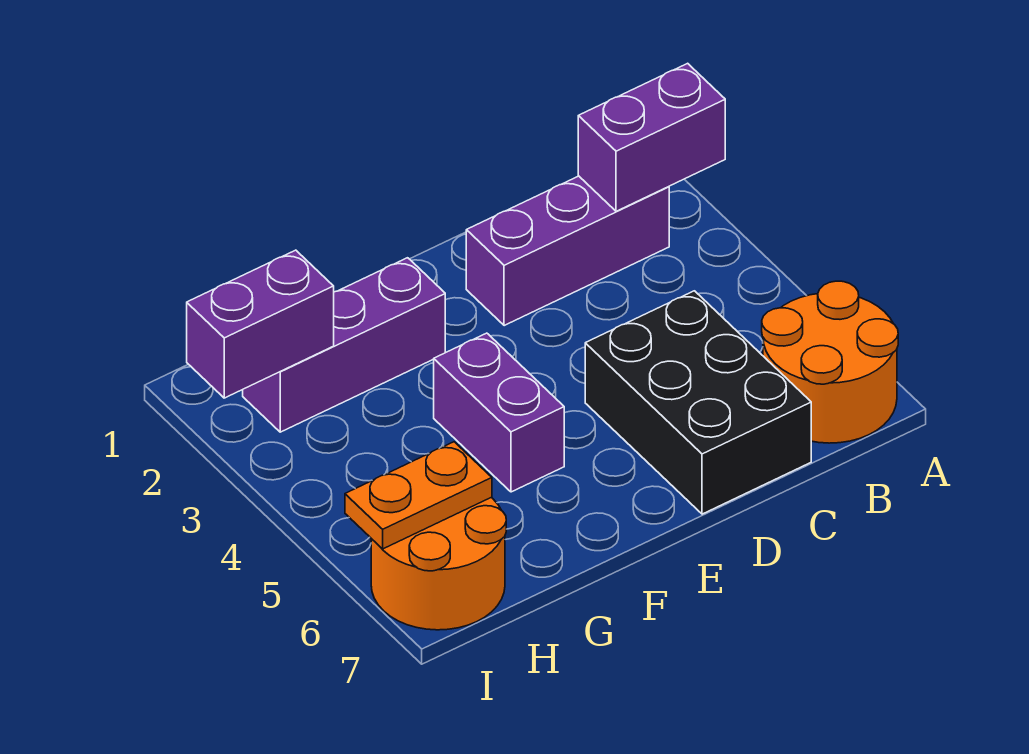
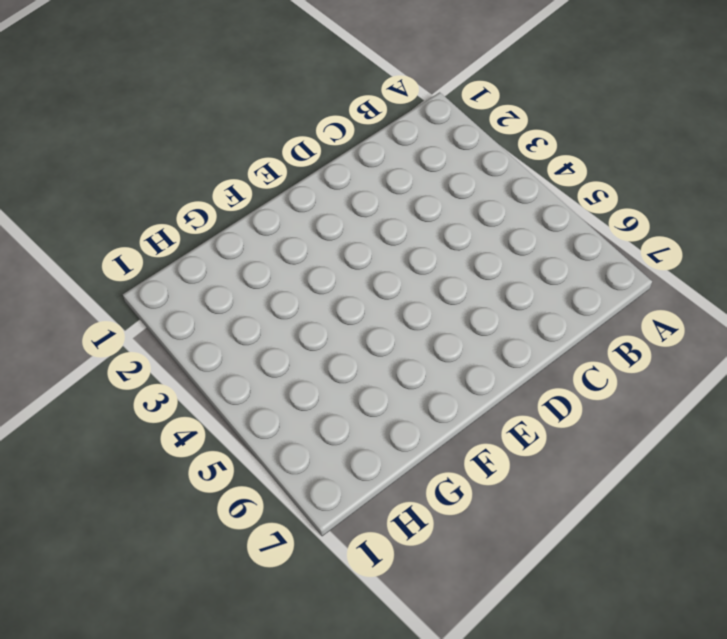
none -> orange round brick A6:B7 level 1
none -> purple brick B2:D2 level 1

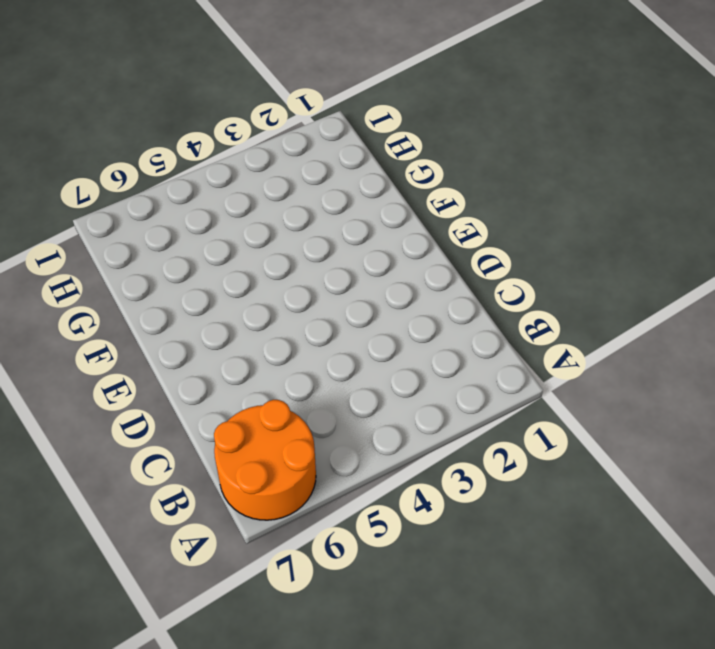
none -> purple brick B2:D2 level 1
none -> black brick C5:D7 level 1

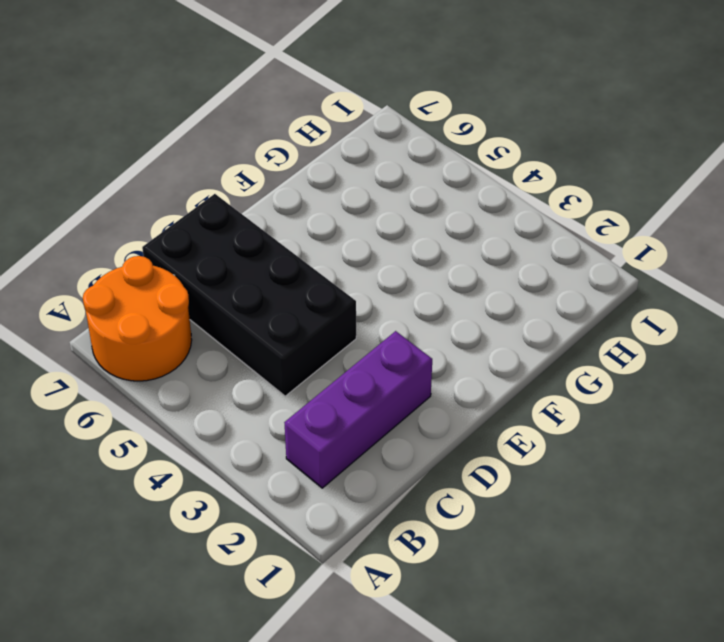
black brick C4:D7 level 1 -> black brick C5:D7 level 1
none -> purple brick F2:H2 level 1
none -> purple brick F4:F5 level 1

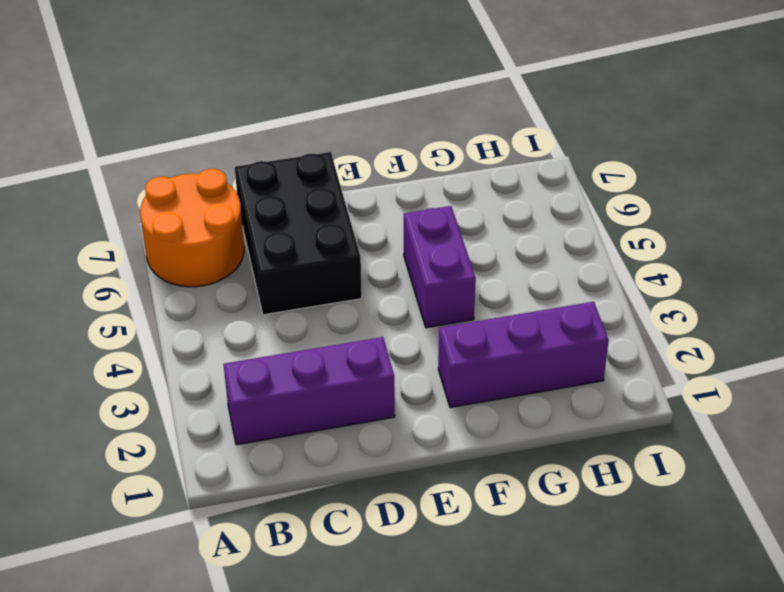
none -> orange round brick H6:I7 level 1
none -> purple brick A2:B2 level 2

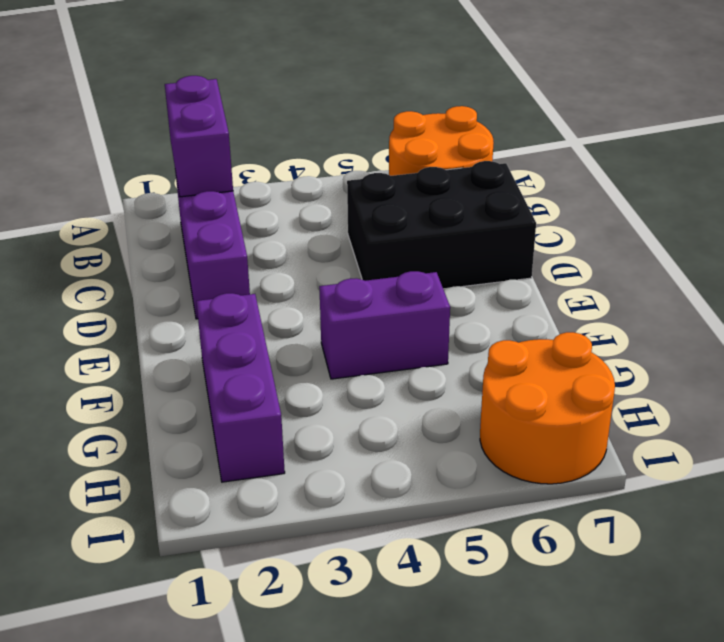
none -> purple brick H2:I2 level 2
none -> orange plate H6:I6 level 2

